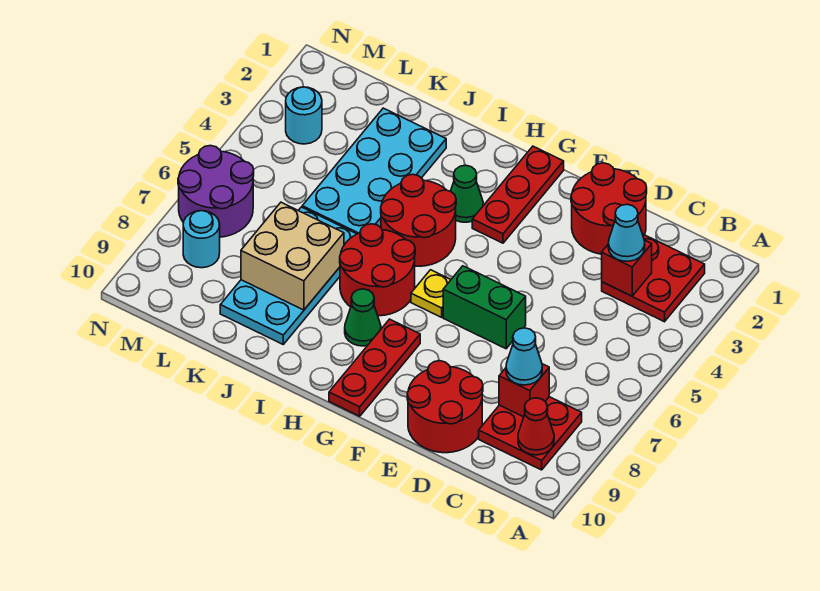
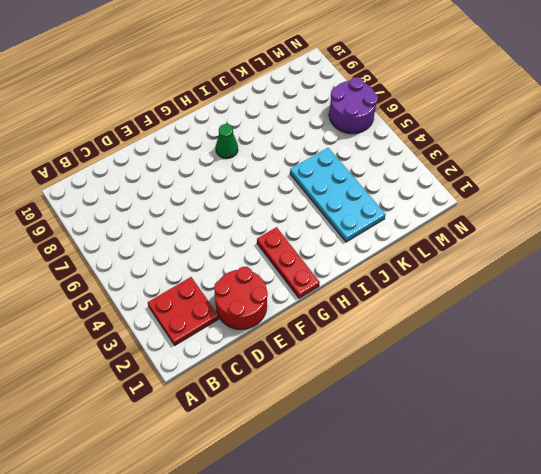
none -> red plate B8:C9 level 1
none -> red round brick D9:E10 level 1
none -> green brick E6:F6 level 1

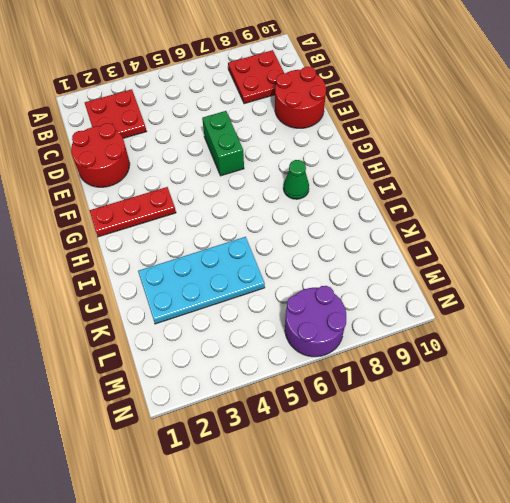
none -> yellow plate G6 level 1
none -> red plate G8:G10 level 1
none -> green cone H3 level 1

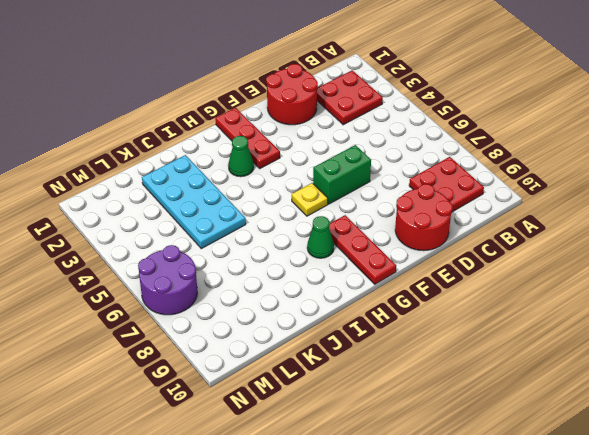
none -> red round brick H4:I5 level 1
none -> red round brick H6:I7 level 1
none -> cyan plate J6:K9 level 1

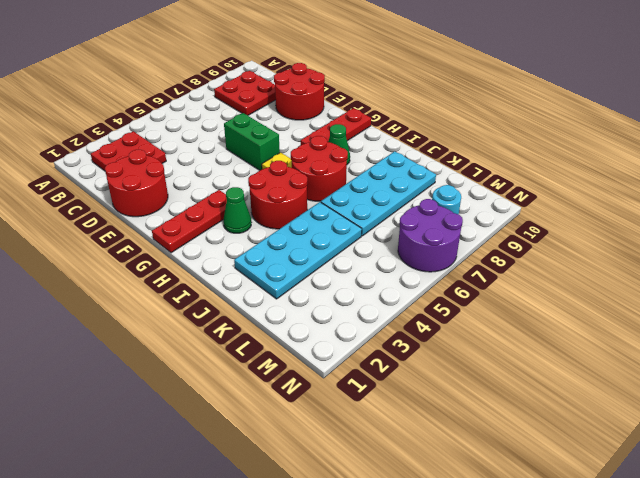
none -> cyan round brick M3 level 1
none -> red cone B9 level 2
none -> red brick C3 level 2

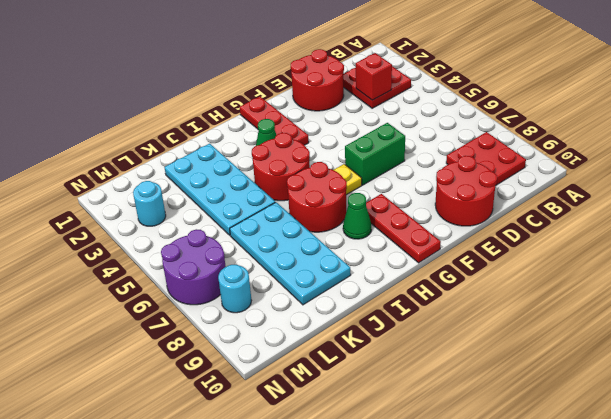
none -> red cone B9 level 2
none -> red brick C8 level 2
none -> tan brick J7:K8 level 2

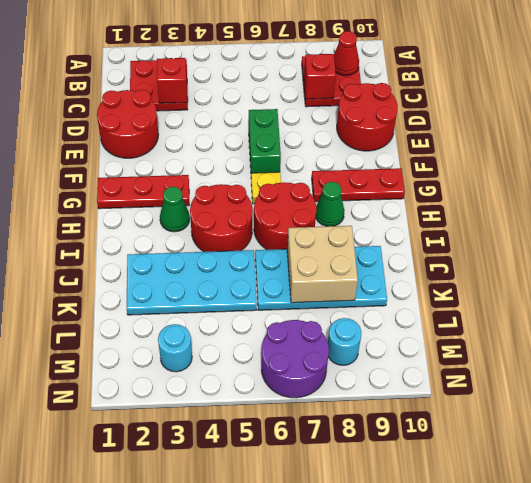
none -> cyan cone C3 level 3
none -> cyan cone C8 level 3

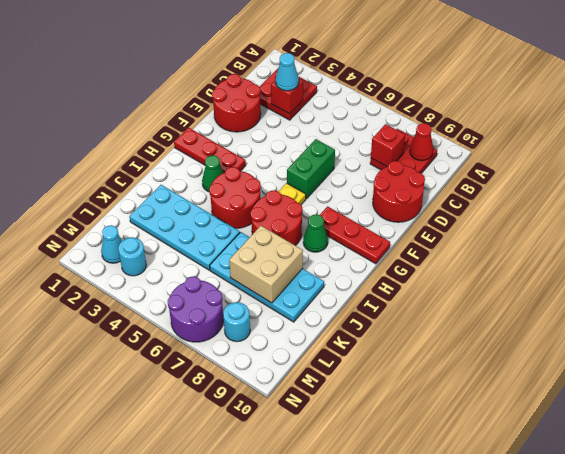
cyan cone M2 level 1 -> cyan cone C8 level 3

